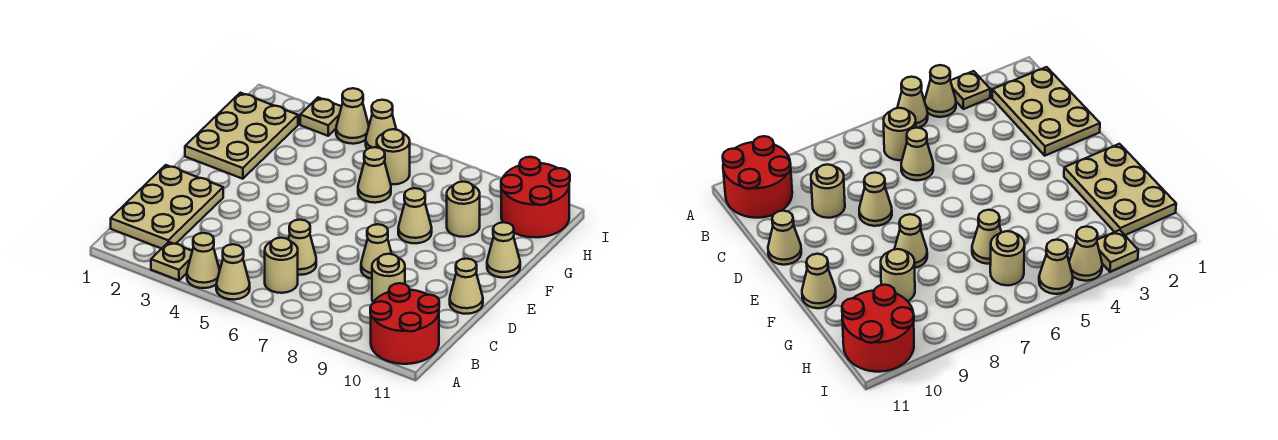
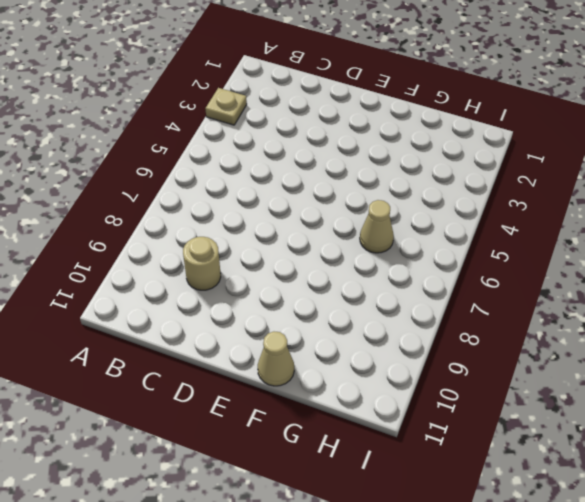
none -> tan cone A4 level 1
none -> tan cone A5 level 1
none -> red round brick A10:B11 level 1

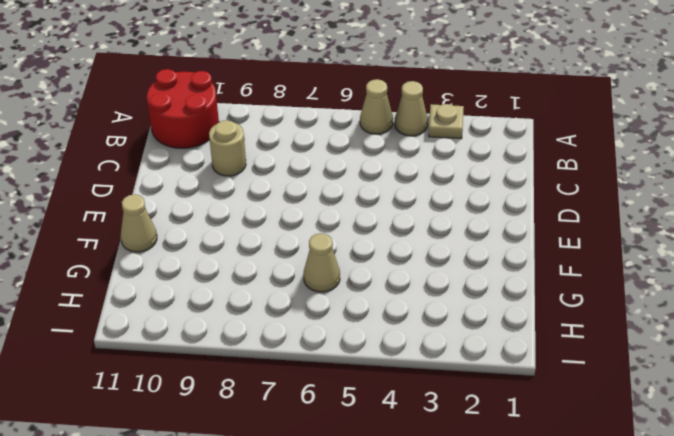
none -> tan plate B1:D2 level 1
none -> tan round brick B6 level 1
none -> tan cone C6 level 1

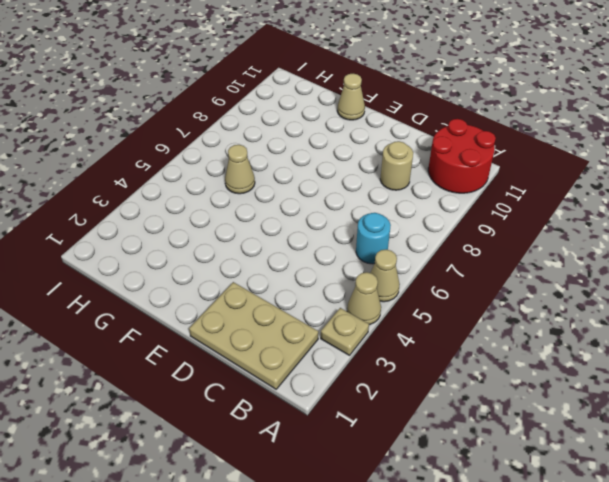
cyan round brick B6 level 1 -> tan round brick B6 level 1
none -> tan cone C6 level 1
none -> tan cone D8 level 1
none -> tan cone D11 level 1

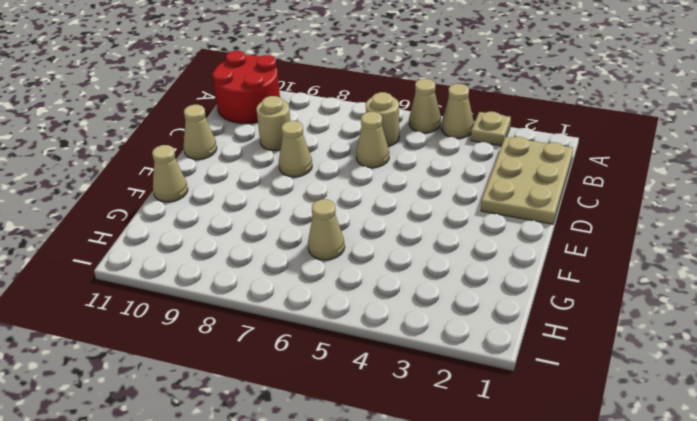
none -> tan plate F1:H2 level 1
none -> tan cone F8 level 1
none -> tan round brick G9 level 1

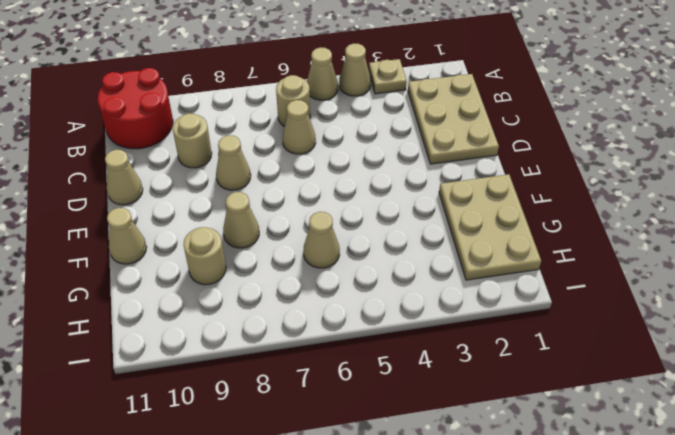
none -> tan round brick H6 level 1
none -> red round brick H10:I11 level 1
none -> tan plate I3 level 1

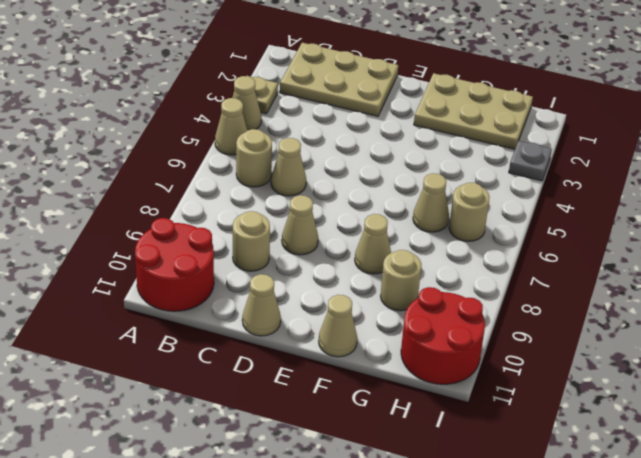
grey plate I3 level 1 -> tan plate I3 level 1
none -> tan cone I4 level 1
none -> tan cone I5 level 1

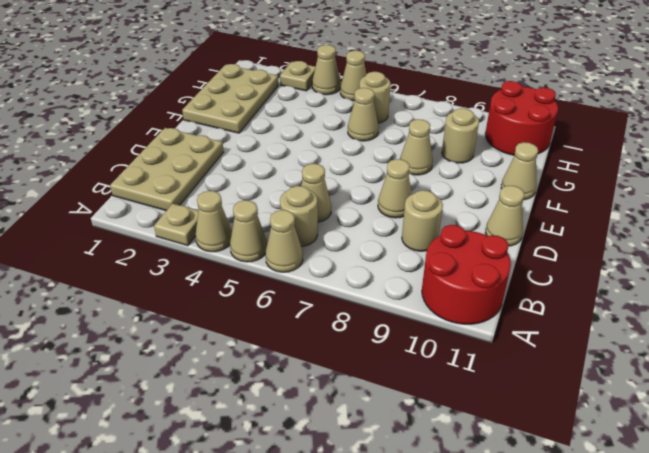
tan cone A6 level 1 -> none

